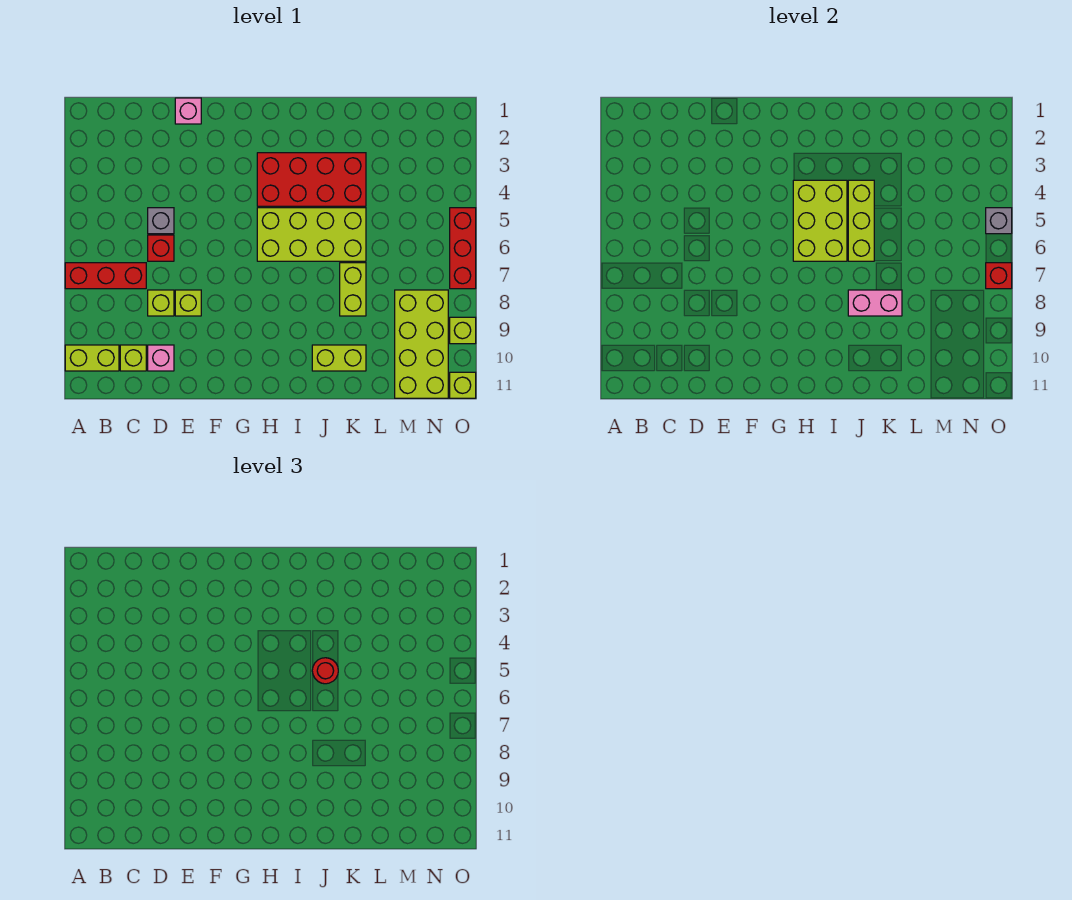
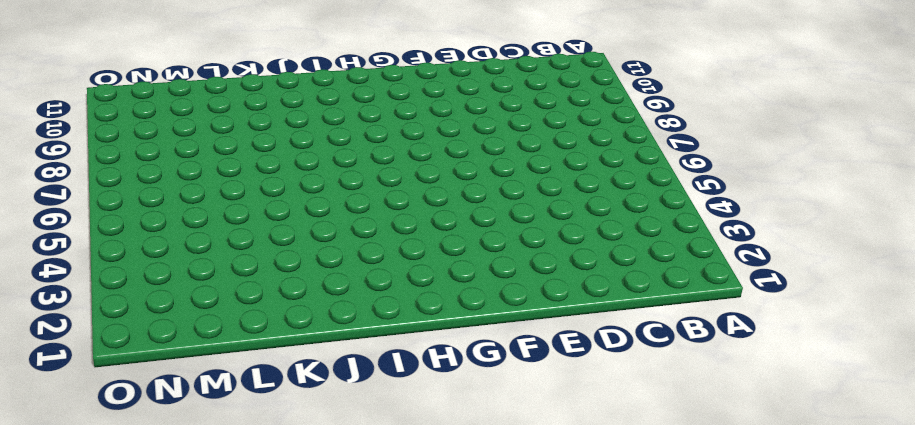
none -> red brick A7:C7 level 1
none -> lime brick A10:B10 level 1
none -> lime brick C10 level 1

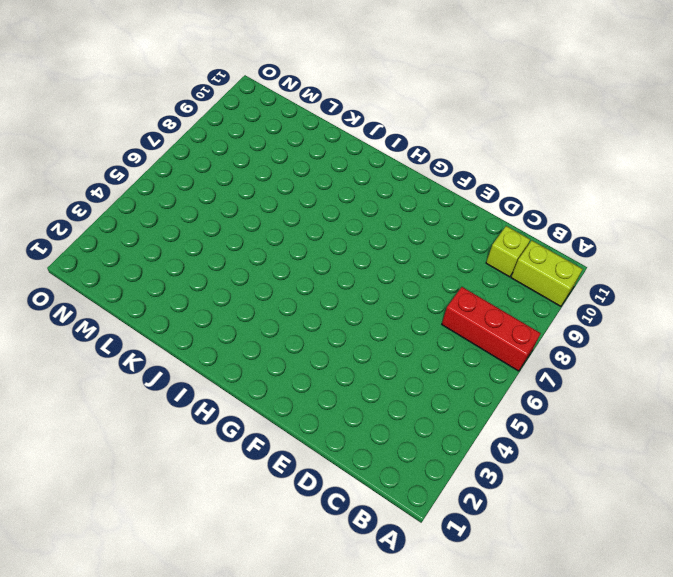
none -> grey brick D5 level 1
none -> red brick D6 level 1
none -> lime brick D8 level 1

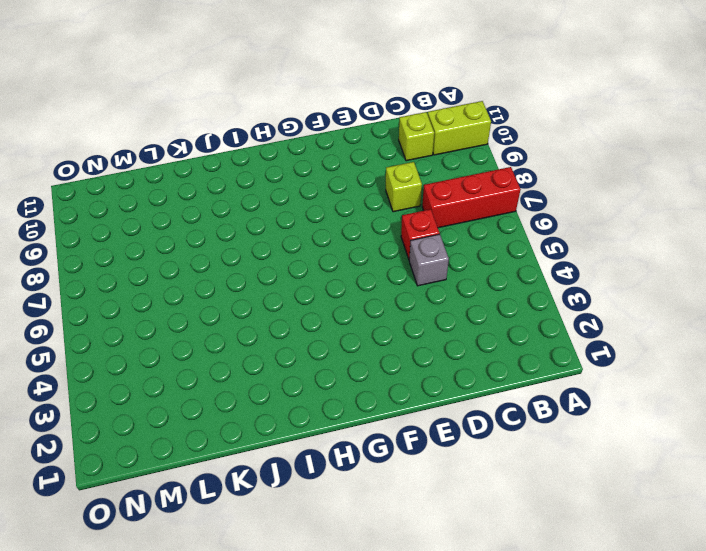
none -> pink brick D10 level 1
none -> pink brick E1 level 1
none -> lime brick E8 level 1

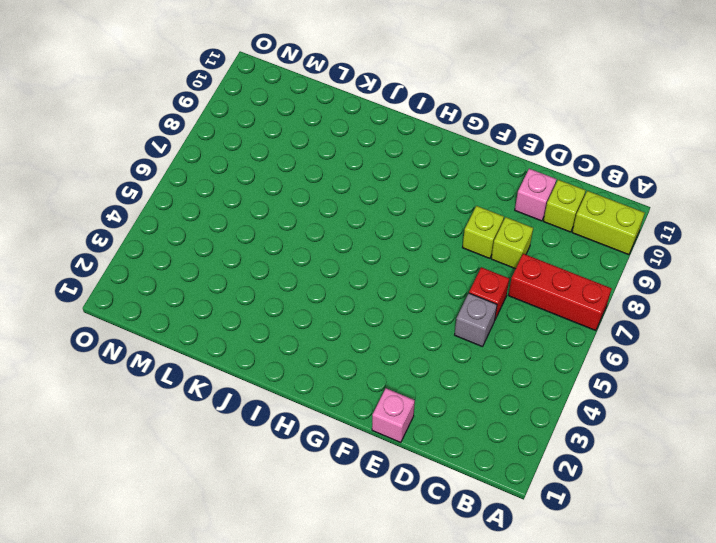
none -> red brick H3:K4 level 1
none -> lime brick H5:K6 level 1
none -> lime brick J10:K10 level 1

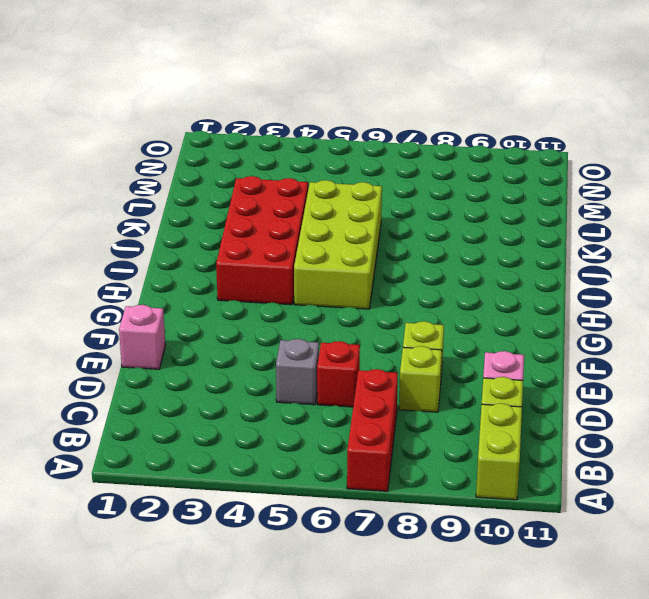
none -> lime brick J10:K10 level 1
none -> lime brick K7:K8 level 1
none -> lime brick M8:N11 level 1

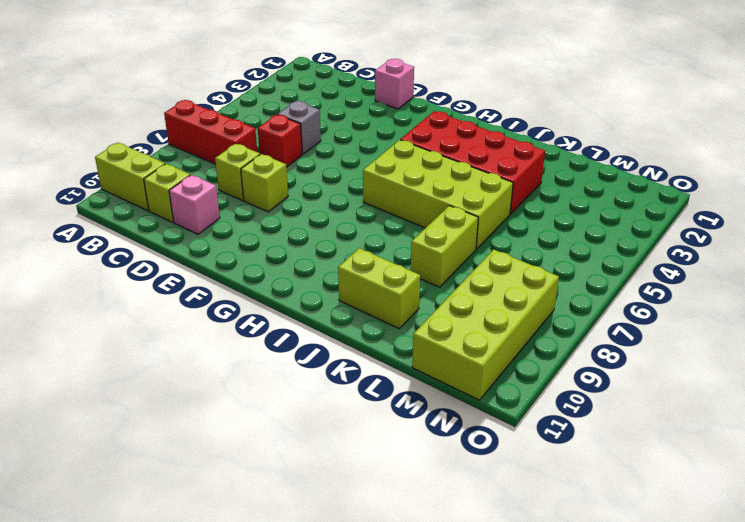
none -> red brick O5:O7 level 1
none -> lime brick O9 level 1
none -> lime brick O11 level 1

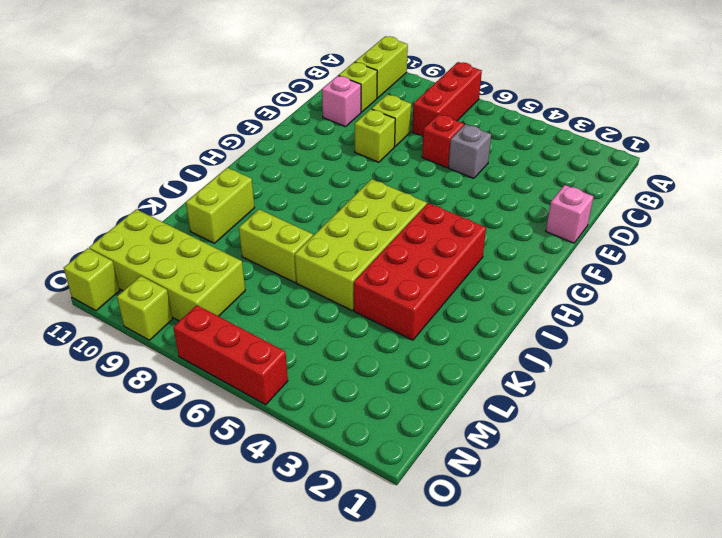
none -> lime brick H4:I6 level 2
none -> lime brick J4:J6 level 2
none -> pink brick J8:K8 level 2

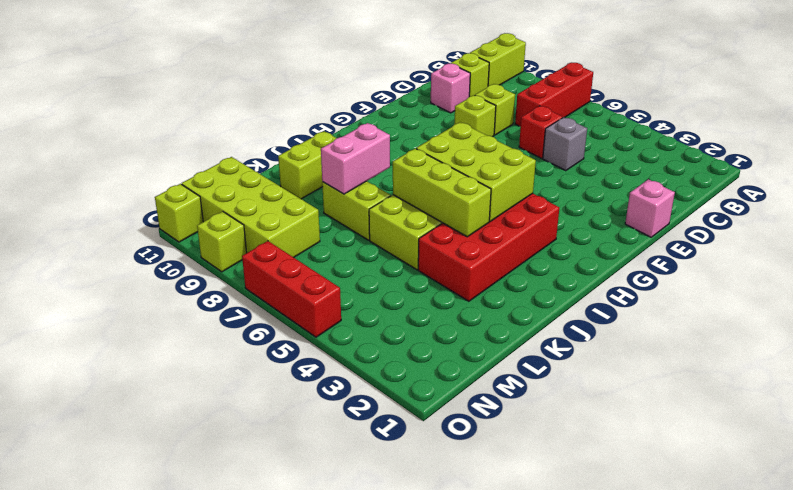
none -> grey brick O5 level 2
none -> red brick O7 level 2
none -> red round brick J5 level 3

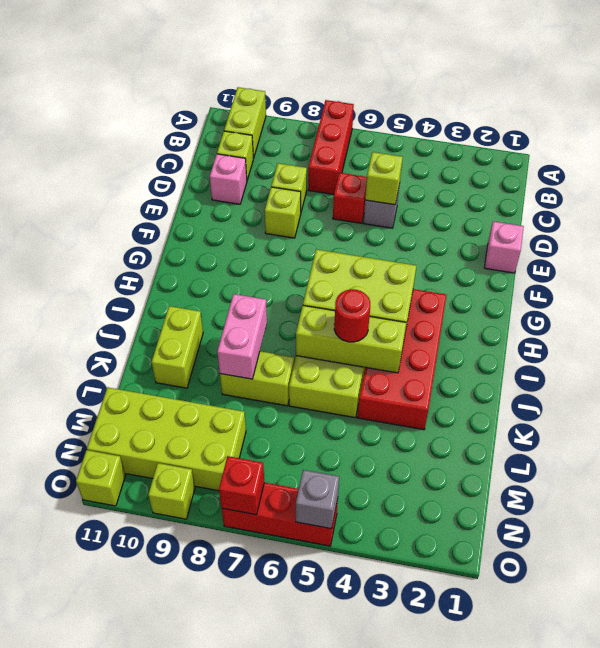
lime brick D5 level 2 -> none

